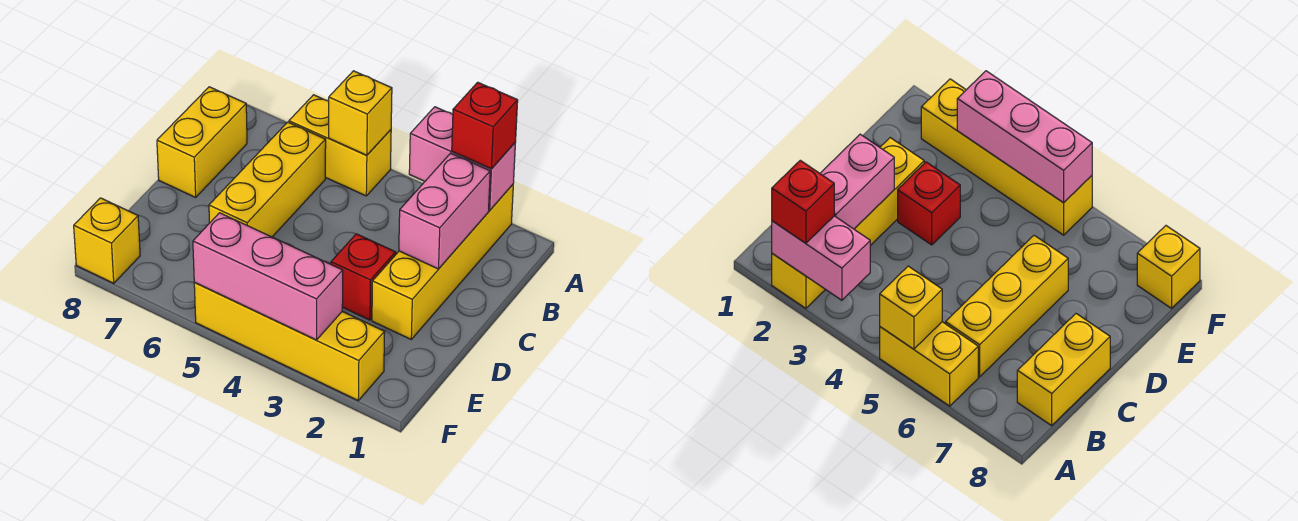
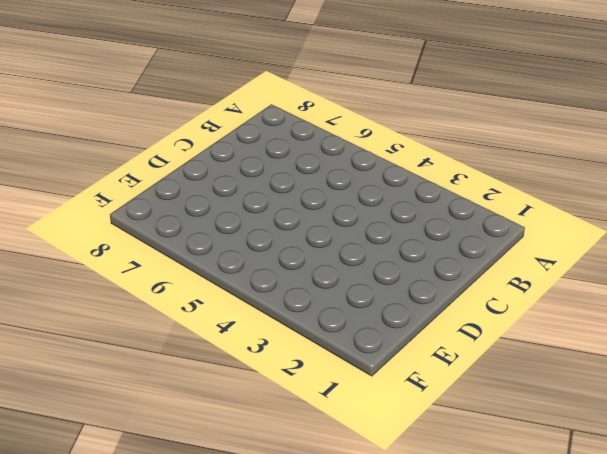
none -> yellow brick A2:D2 level 1
none -> yellow brick A5:A6 level 1
none -> yellow brick B6:D6 level 1

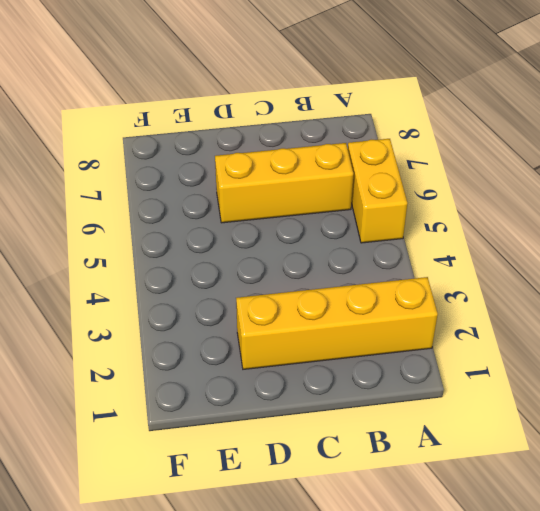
none -> yellow brick B8:C8 level 1
none -> red brick D3 level 1
none -> yellow brick F2:F5 level 1

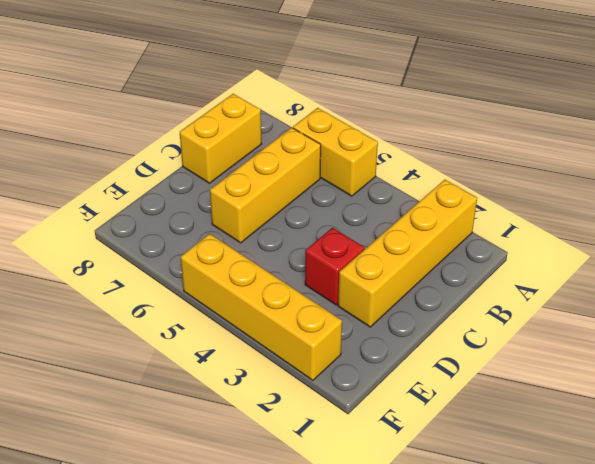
none -> yellow brick F8 level 1
none -> pink brick A2:A3 level 2
none -> yellow brick A5 level 2

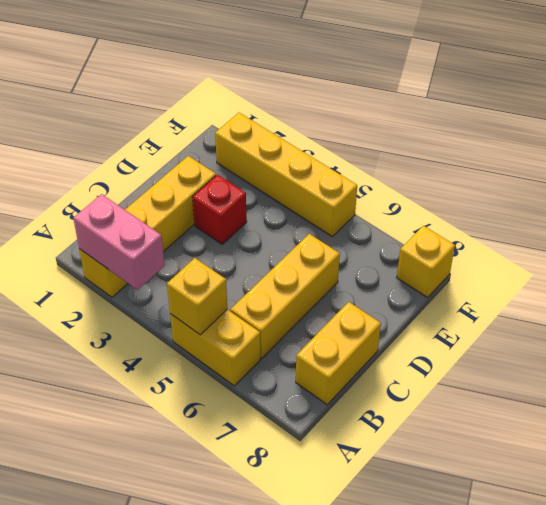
none -> pink brick B2:C2 level 2
none -> pink brick F3:F5 level 2
none -> red brick A2 level 3

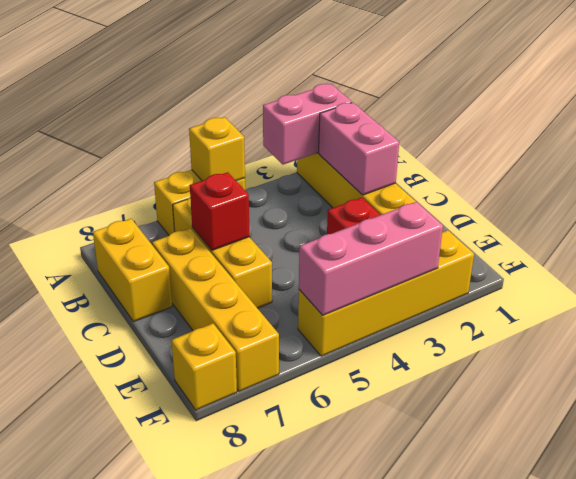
red brick C6 level 2 -> red brick A2 level 3
yellow brick C7:F7 level 1 -> none

